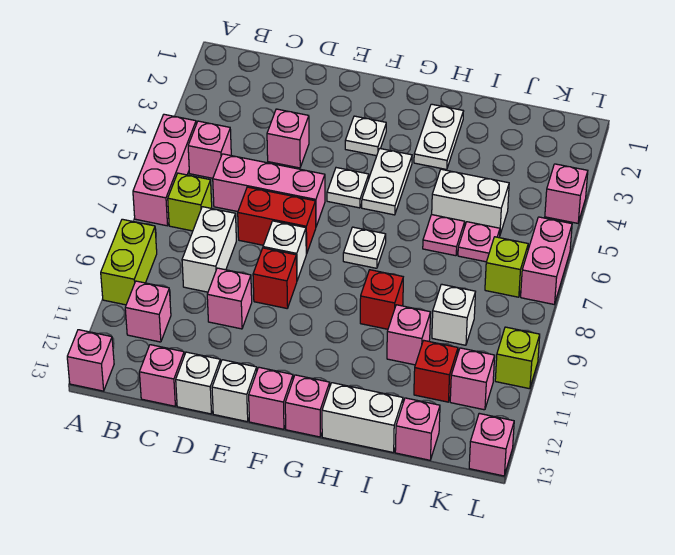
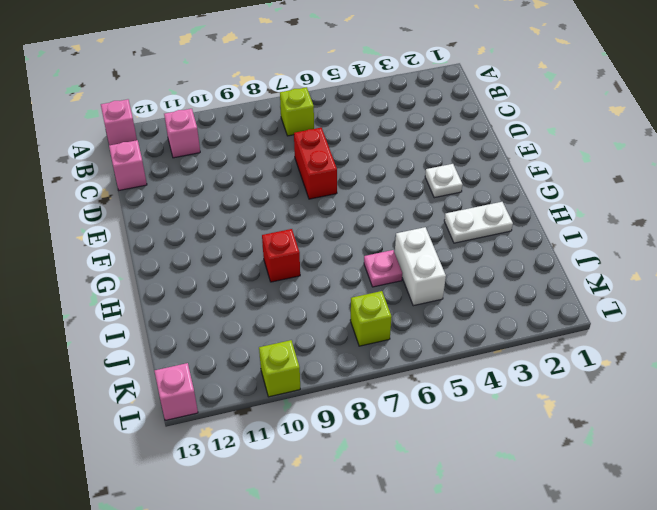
none -> pink brick A5:A7 level 1
none -> lime brick A9:A10 level 1
none -> pink brick B5 level 1
none -> pink brick C6:E6 level 1

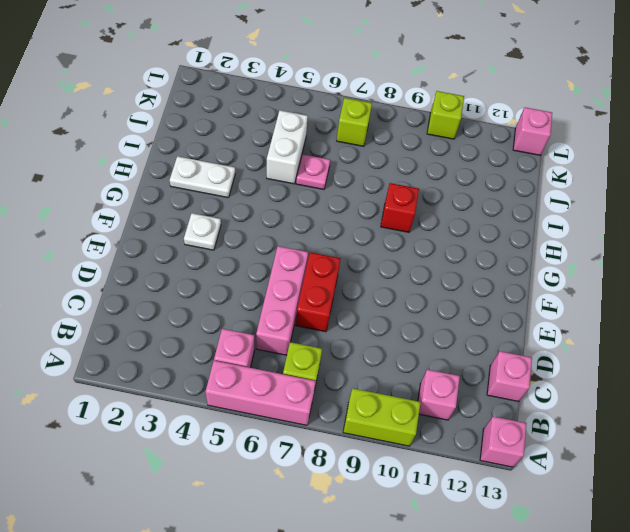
none -> white brick C8:C9 level 1
none -> pink brick D4 level 1
none -> pink brick D10 level 1
none -> white brick D13 level 1

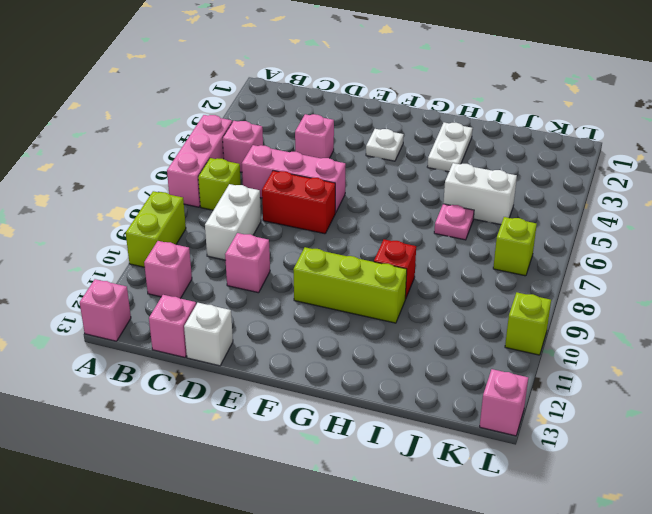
lime brick F10:H10 level 1 -> none
none -> white brick E8 level 1
none -> red brick E9 level 1
none -> white brick E13 level 1
none -> white plate F5 level 1

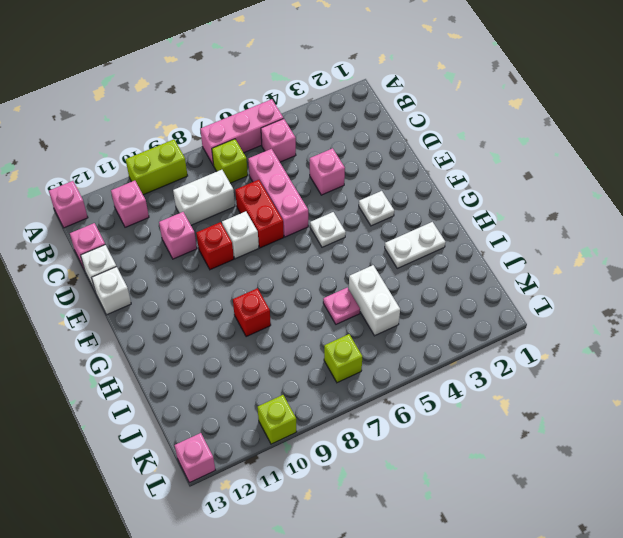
none -> pink brick F13 level 1
none -> white plate G4:G5 level 1
none -> white plate G7 level 1
none -> pink brick G13 level 1

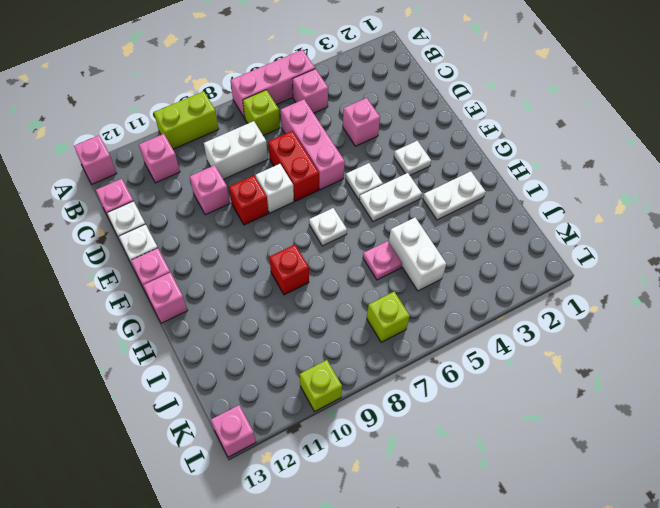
none -> white brick H13:I13 level 1
none -> pink brick I10 level 1
none -> pink plate J6 level 1
none -> white brick J9 level 1

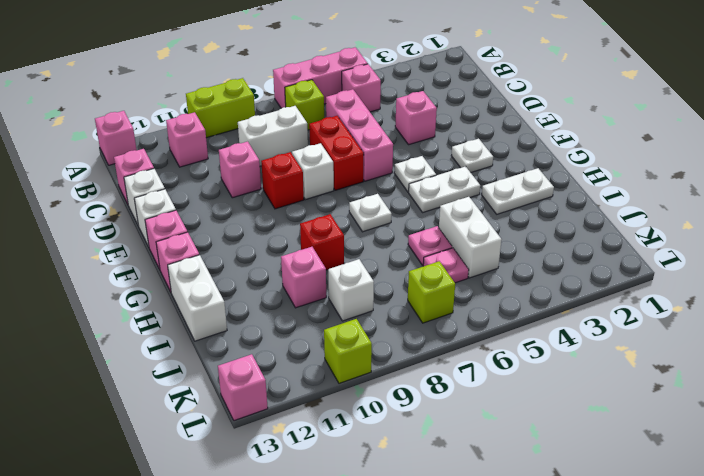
none -> red brick J11 level 1
none -> pink brick J13 level 1
none -> pink brick K11 level 1
none -> pink brick L4 level 1

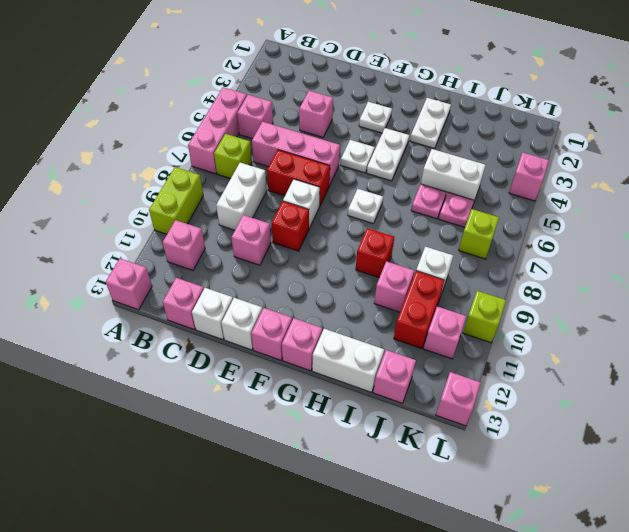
red brick J10:J11 level 1 -> red brick J11 level 1
none -> pink brick L6:L7 level 1

